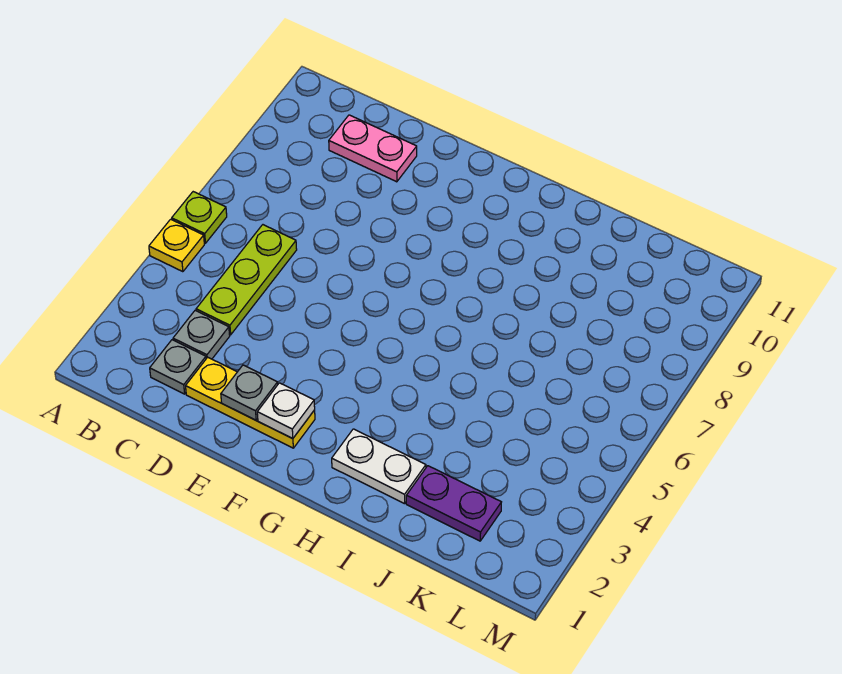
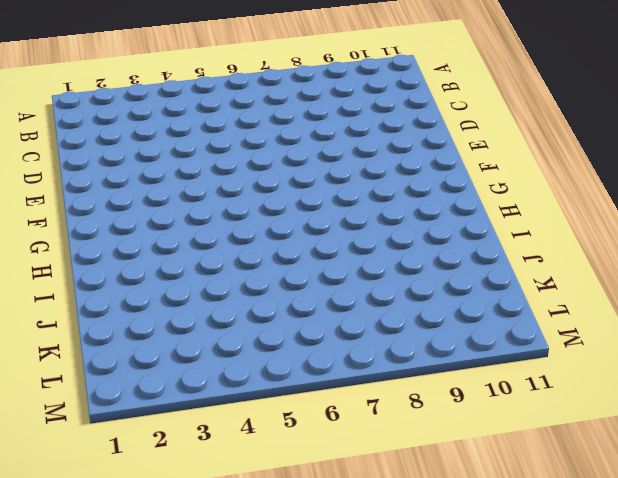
none -> yellow plate A5 level 1
none -> lime plate A6 level 1

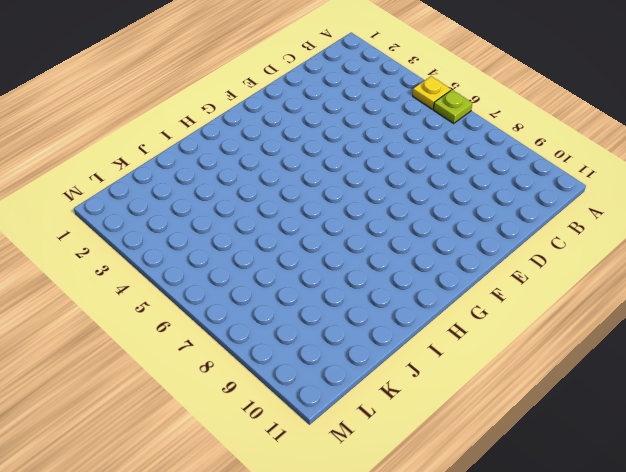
none -> grey plate C2 level 1
none -> grey plate C3 level 1

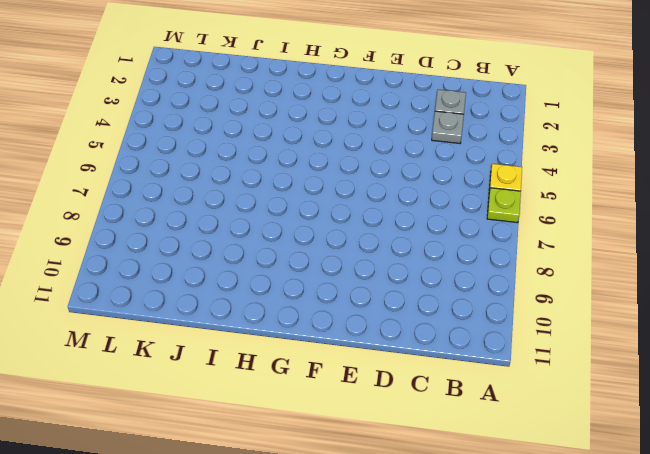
none -> lime plate C4:C6 level 1
none -> pink plate C10:D10 level 1

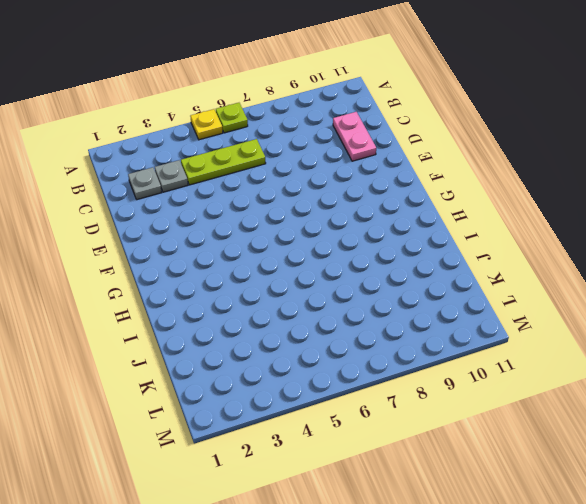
none -> yellow plate D2:F2 level 1
none -> white plate H2:I2 level 1

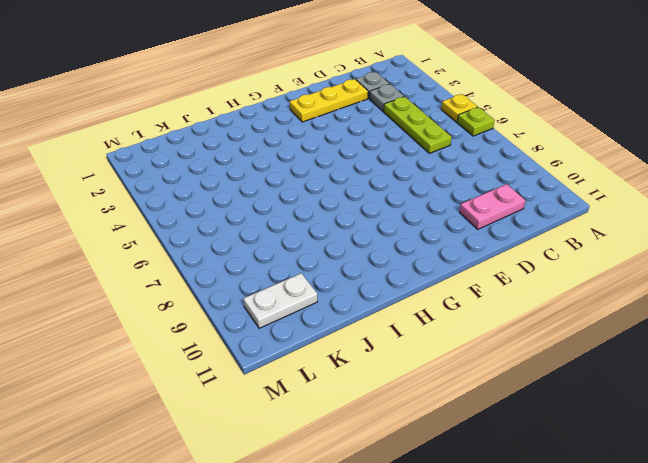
white plate K10:L10 level 1 -> white plate H2:I2 level 1
none -> purple plate J2:K2 level 1
none -> grey plate E2 level 2

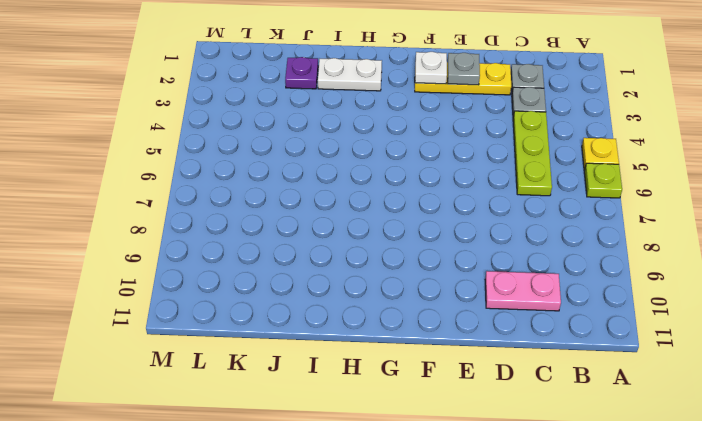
purple plate J2 level 1 -> purple plate J2:K2 level 1

